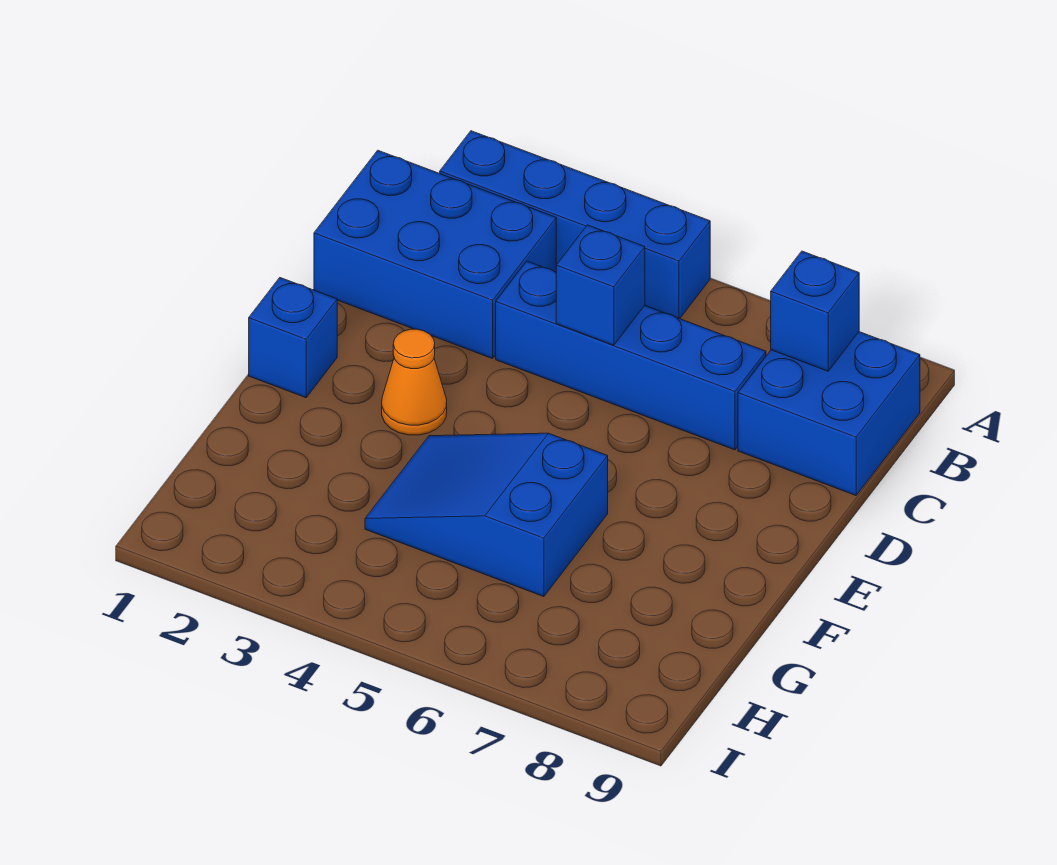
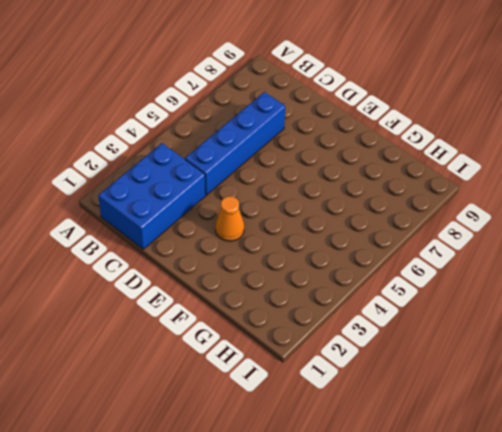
none -> blue brick A2:A5 level 1
none -> blue brick B8:C9 level 1

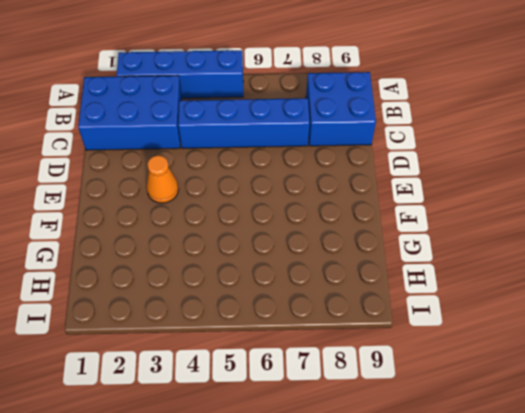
none -> blue brick E1 level 1
none -> blue slope F4:G6 level 1 top 6

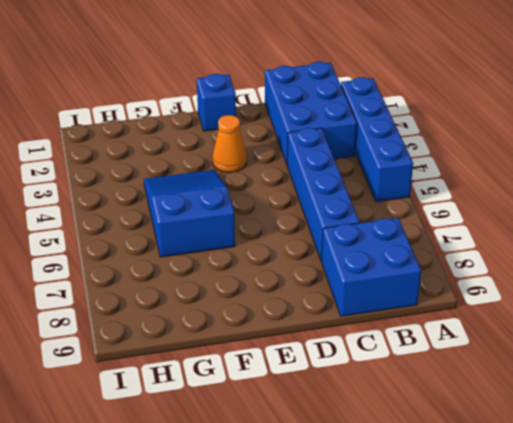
none -> blue brick B8 level 2
none -> blue brick C5 level 2

